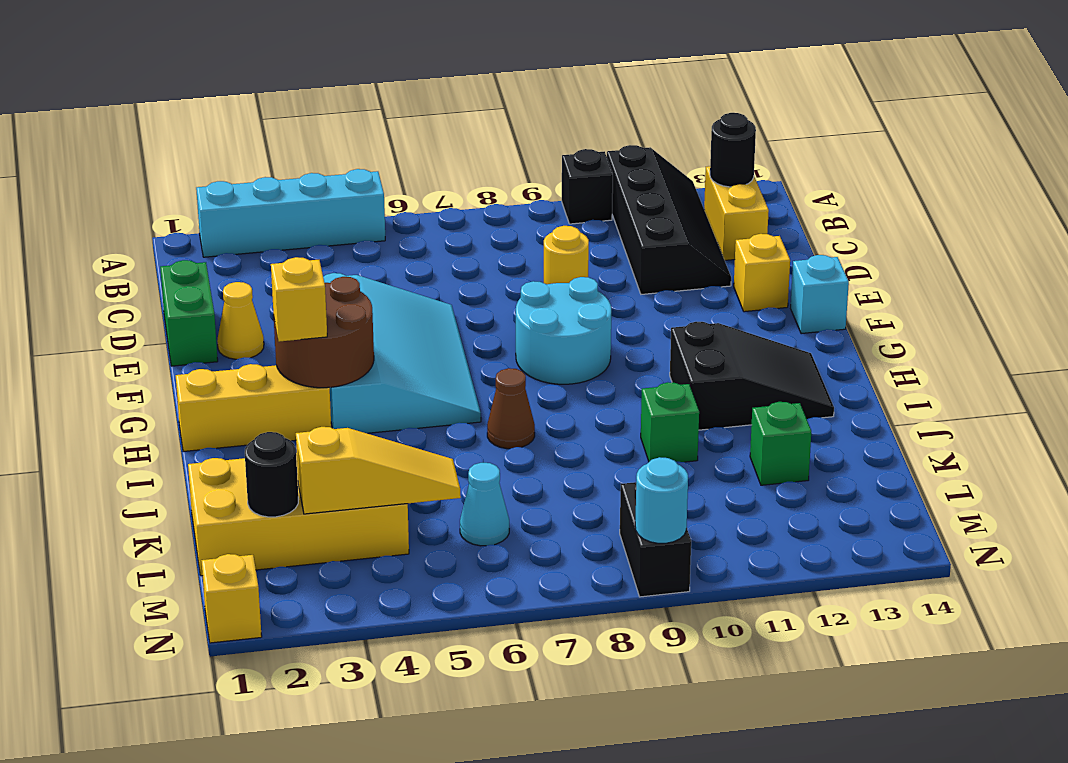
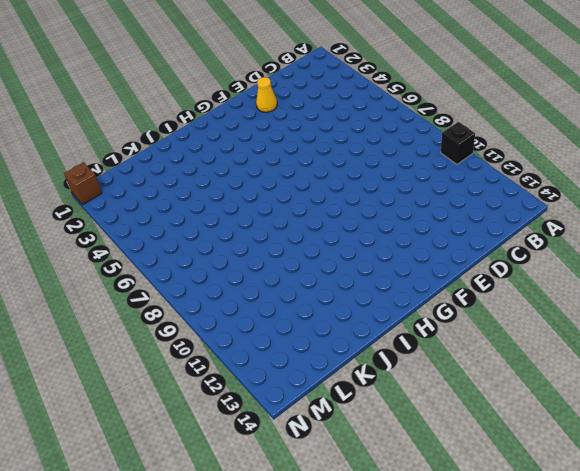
brown brick N1 level 1 -> yellow brick N1 level 1
none -> cyan brick A2:A5 level 1
none -> black slope A11:D12 level 1 top 11
none -> yellow brick B13:C13 level 1

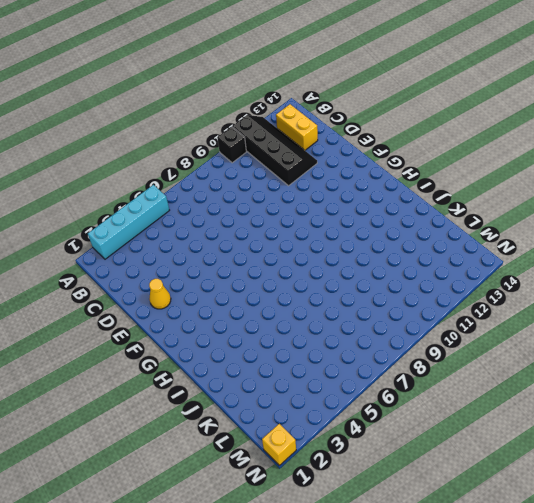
none -> green brick D1:E1 level 1
none -> yellow round brick D9 level 1
none -> cyan slope E4:H6 level 1 top 4

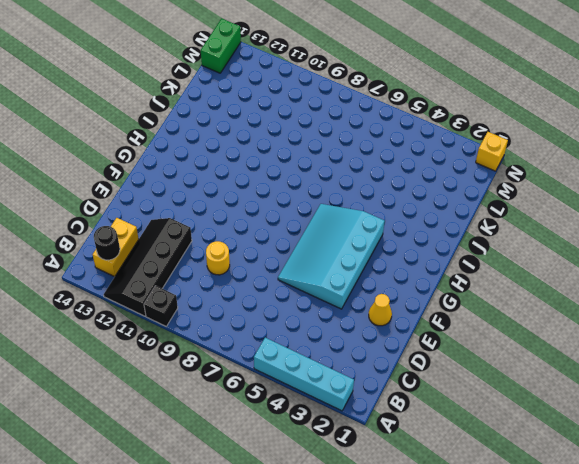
green brick M14:N14 level 1 -> green brick D1:E1 level 1
none -> yellow brick E13 level 1
none -> cyan round brick F8:G9 level 1
none -> cyan brick F14 level 1

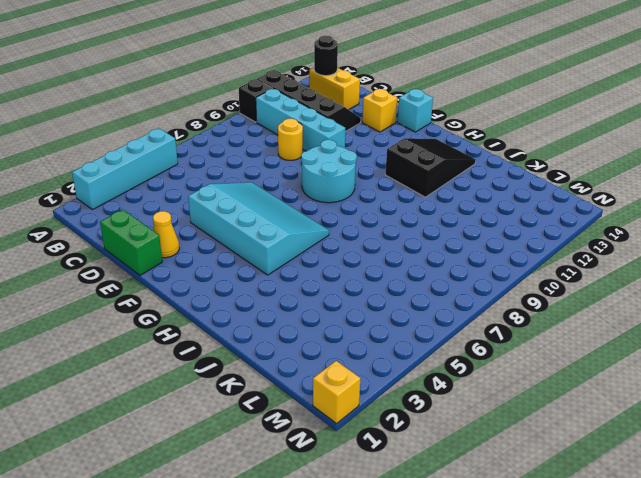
cyan brick B10:E10 level 1 -> none
none -> yellow brick H1:H3 level 1
none -> brown cone I7 level 1
none -> green brick J10 level 1

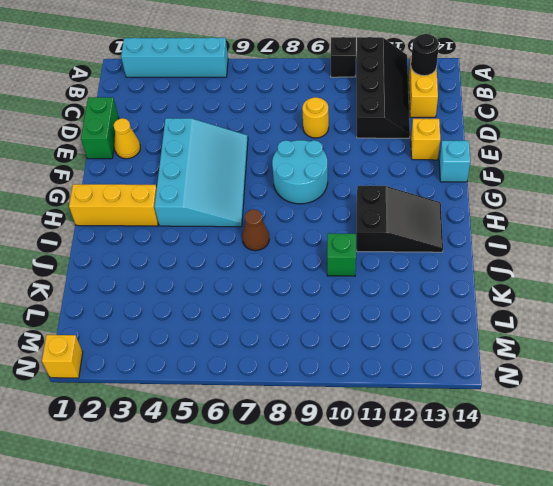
none -> yellow brick K1:L4 level 1
none -> green brick K12 level 1
none -> cyan cone L6 level 1

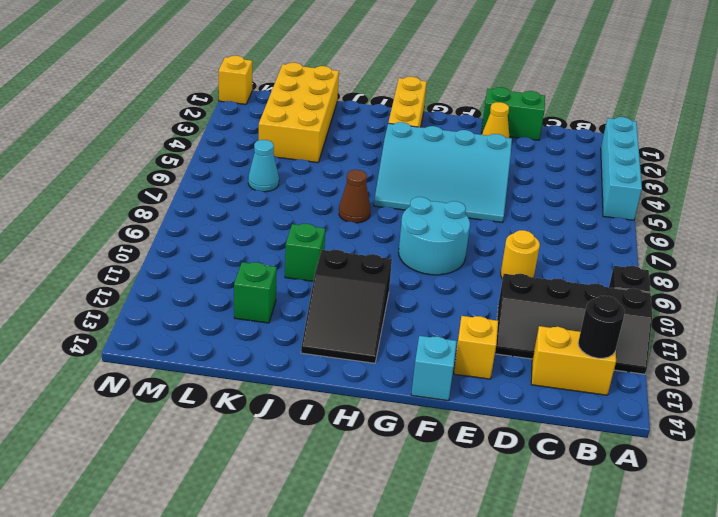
none -> black brick M9:N9 level 1
none -> brown round brick G3:H4 level 2
none -> black round brick L2 level 2

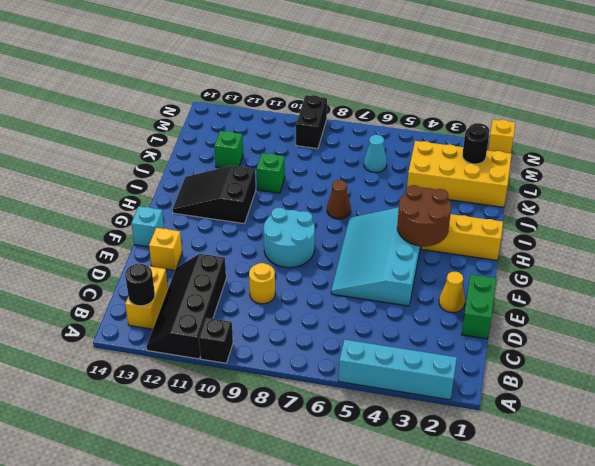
none -> yellow slope L3:L5 level 2 top 3
none -> cyan round brick N9 level 2
none -> yellow brick H3 level 3

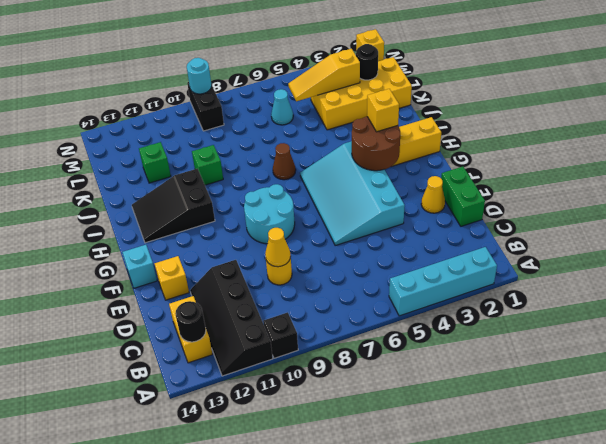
yellow cone D9 level 2 -> none

